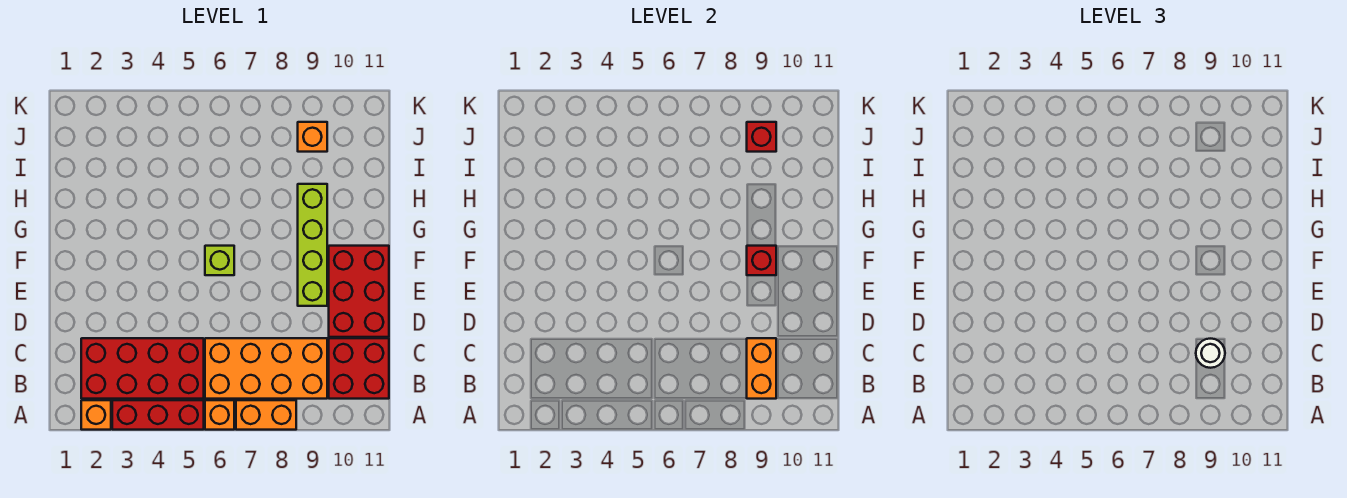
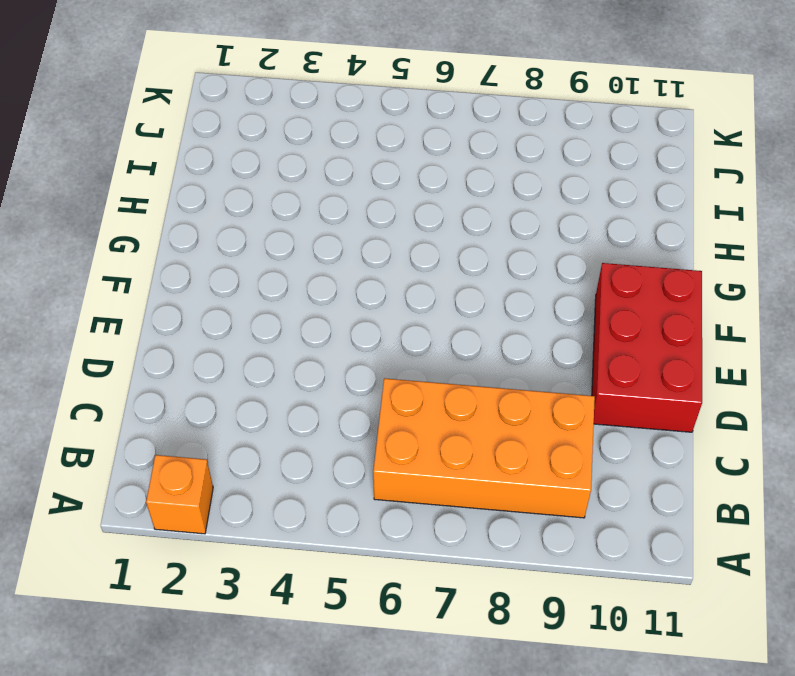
none -> red brick A3:A5 level 1
none -> orange brick A6 level 1
none -> orange brick A7:A8 level 1

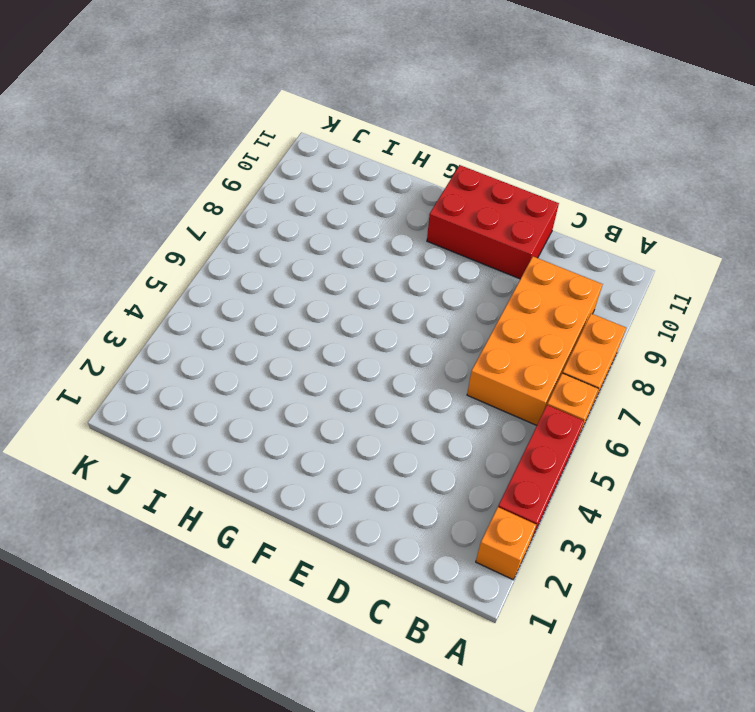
none -> red brick B2:C5 level 1
none -> red brick B10:C11 level 1
none -> lime brick E9:H9 level 1

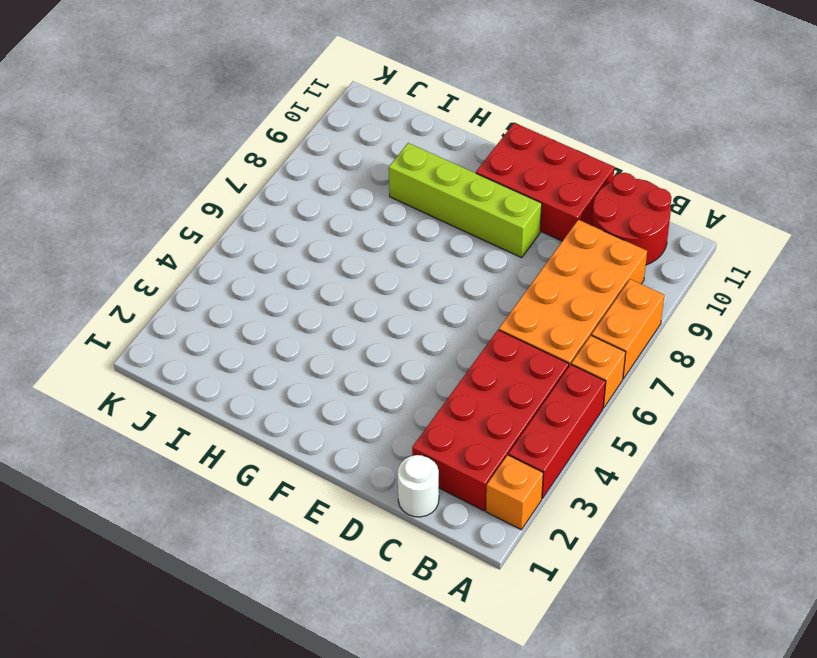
red round brick B10:C11 level 1 -> red brick B10:C11 level 1
white round brick C1 level 1 -> white round brick C9 level 3
none -> lime brick F6 level 1
none -> orange brick J9 level 1
none -> orange brick B9:C9 level 2

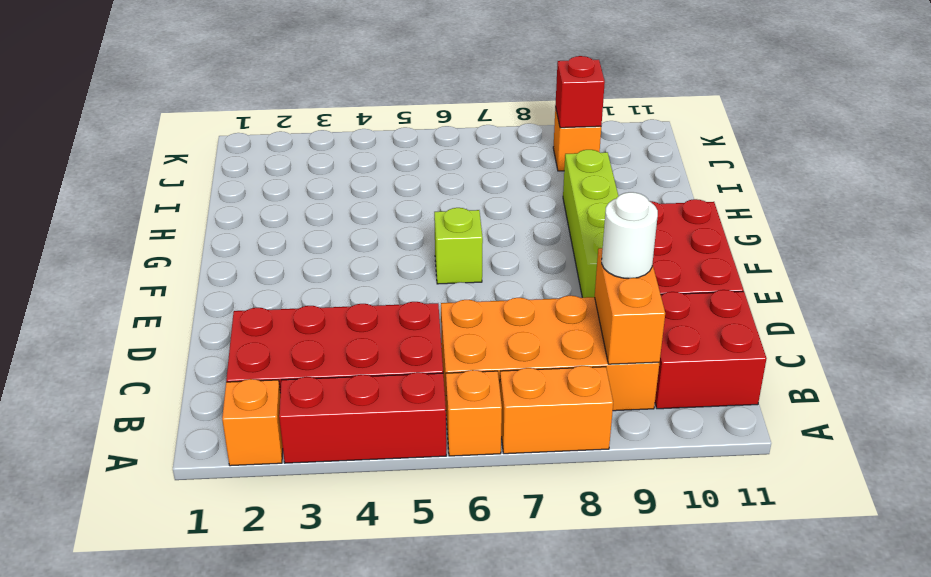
none -> red brick F9 level 2

